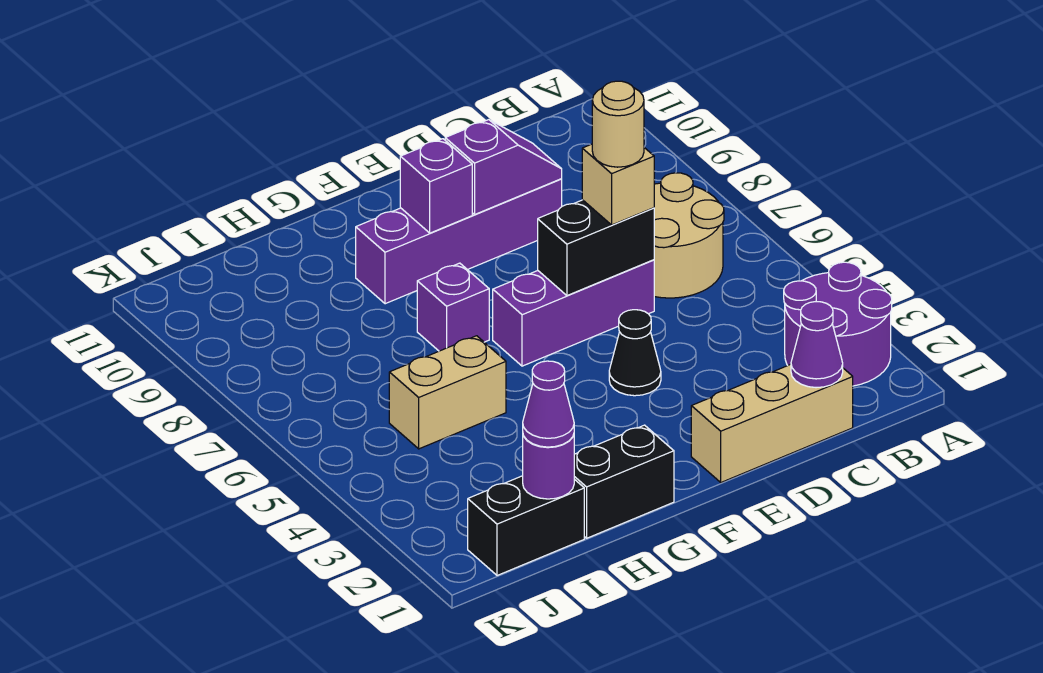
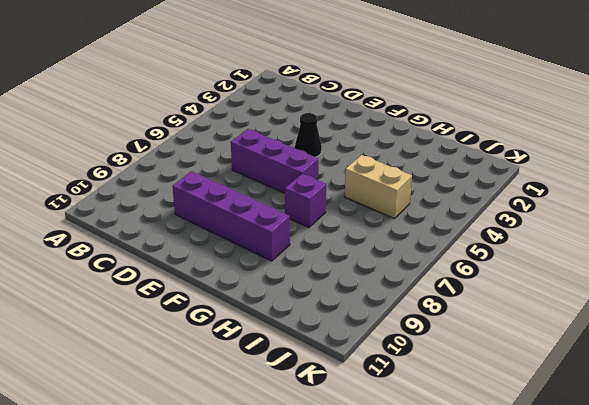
none -> purple round brick A2:B3 level 1
none -> tan round brick B6:C7 level 1
none -> tan brick C1:E1 level 1

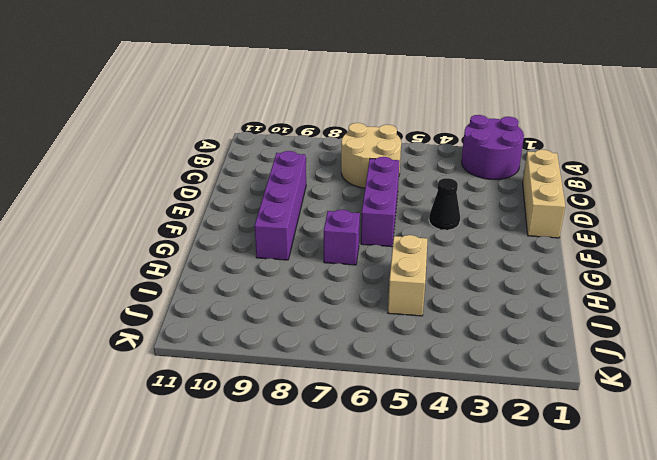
none -> black brick G1:H1 level 1
none -> black brick I1:J1 level 1
none -> purple cone C1 level 2

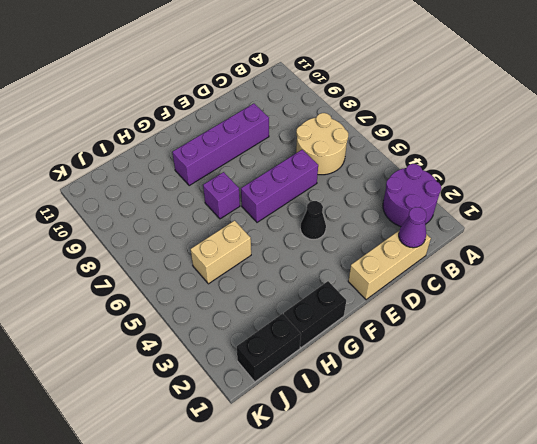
none -> black brick D6:E6 level 2
none -> purple slope D9:E9 level 2 top E
none -> purple brick F9 level 2

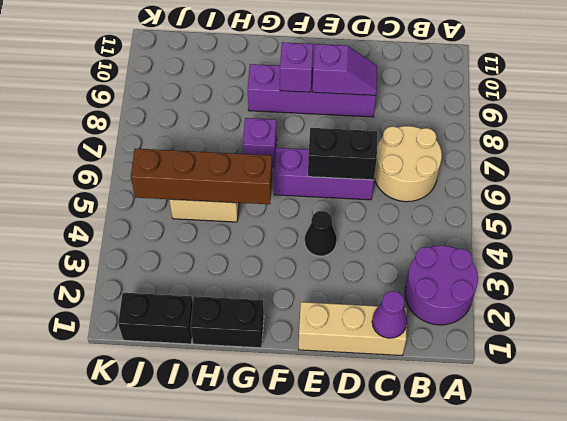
brown brick G5:J5 level 2 -> none
none -> purple round brick I1 level 2
none -> tan brick D6 level 3
none -> purple cone I1 level 3

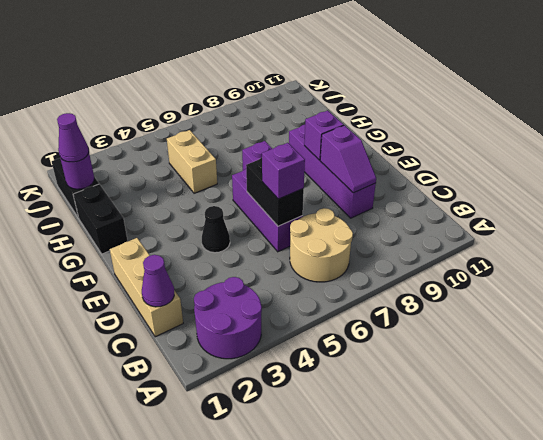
purple brick D6 level 3 -> tan brick D6 level 3
none -> tan round brick D6 level 4

